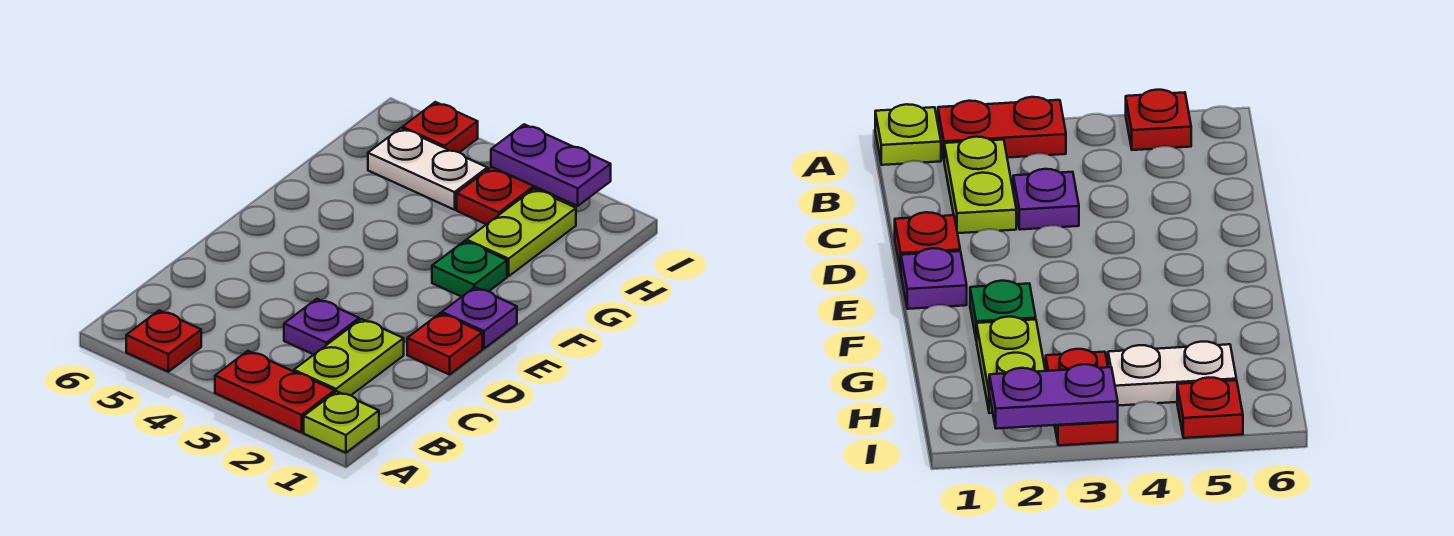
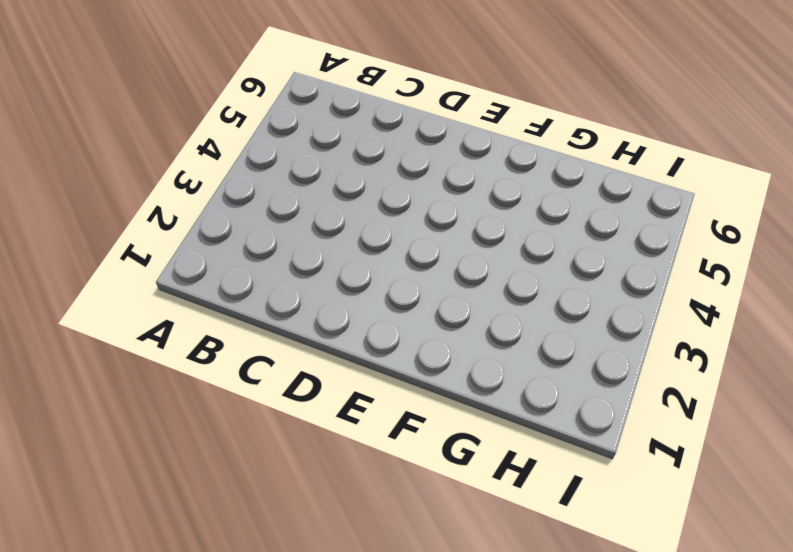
none -> lime plate A1 level 1
none -> red plate A2:A3 level 1
none -> red plate A5 level 1

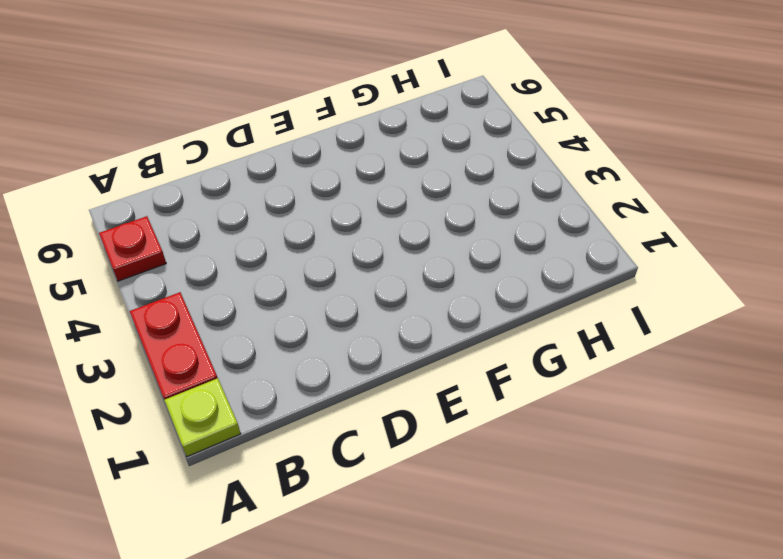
none -> lime plate B2:C2 level 1
none -> purple plate C3 level 1
none -> red plate D1 level 1

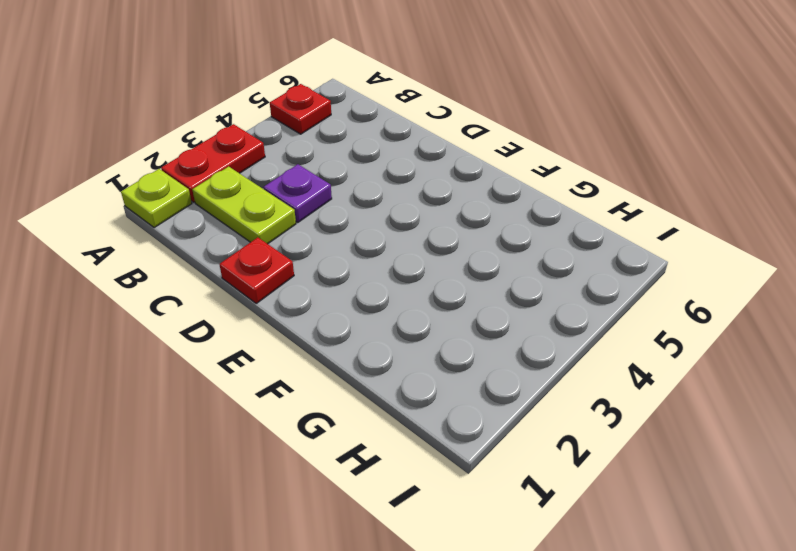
none -> purple plate E1 level 1
none -> green plate F2 level 1
none -> lime plate G2:H2 level 1

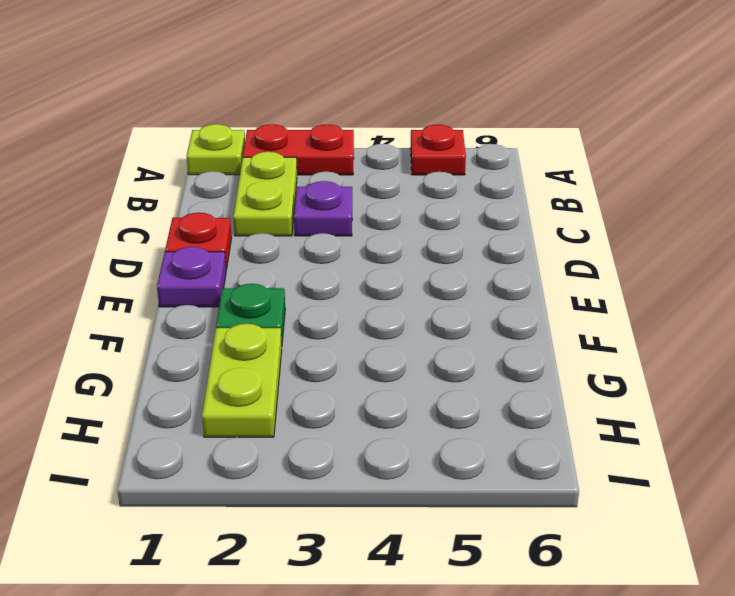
none -> red plate H3:I3 level 1
none -> white plate H4:H5 level 1
none -> red plate I5 level 1

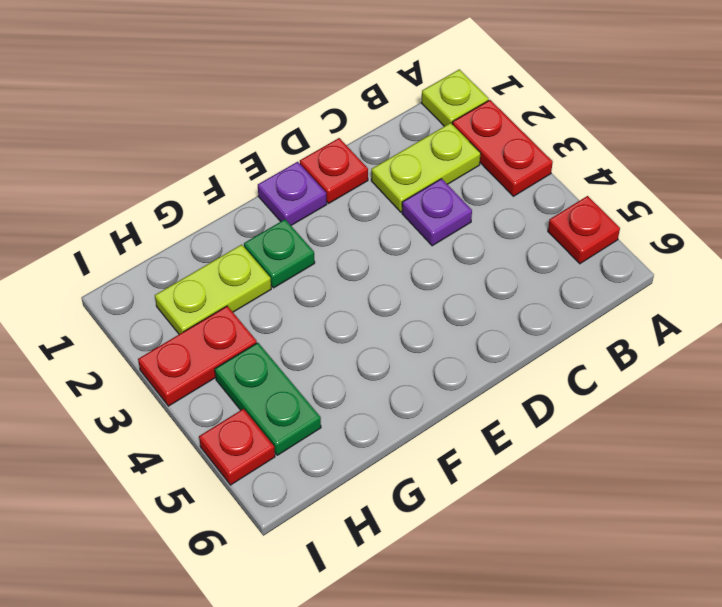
green plate H4:H5 level 1 -> white plate H4:H5 level 1
none -> purple plate I2:I3 level 2

